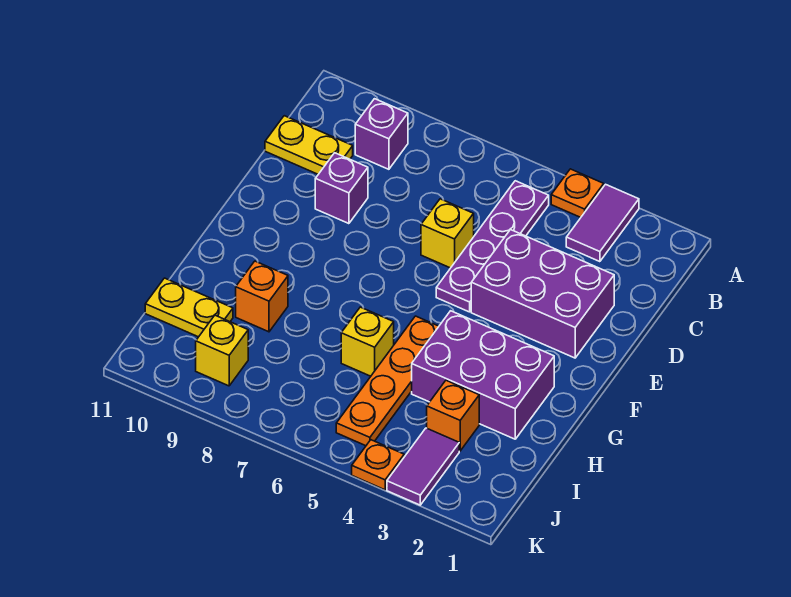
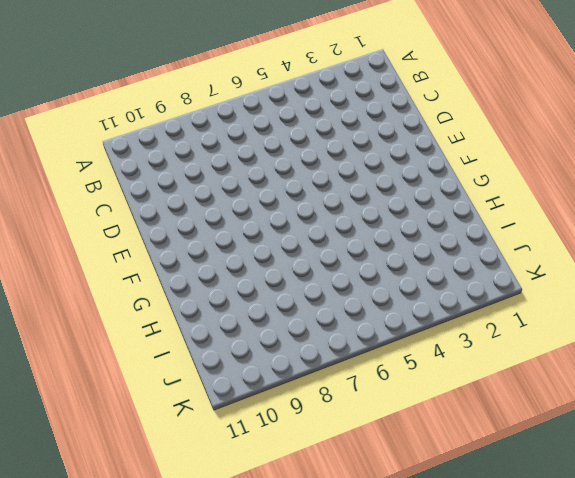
none -> purple tile A3:B3 level 1
none -> orange plate A4 level 1
none -> purple plate B5:E5 level 1

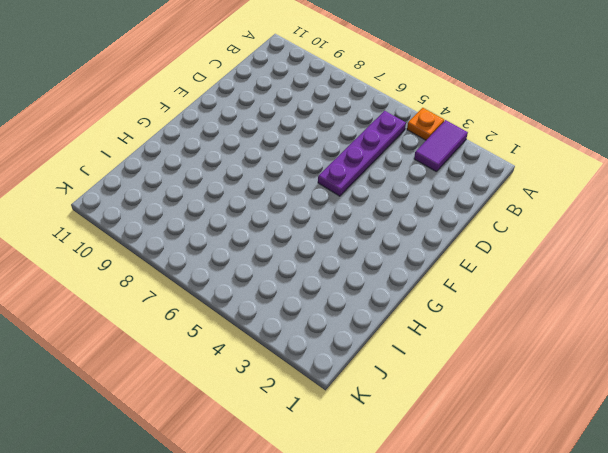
none -> purple brick B9 level 1
none -> yellow plate C10:C11 level 1
none -> purple brick D2:E4 level 1

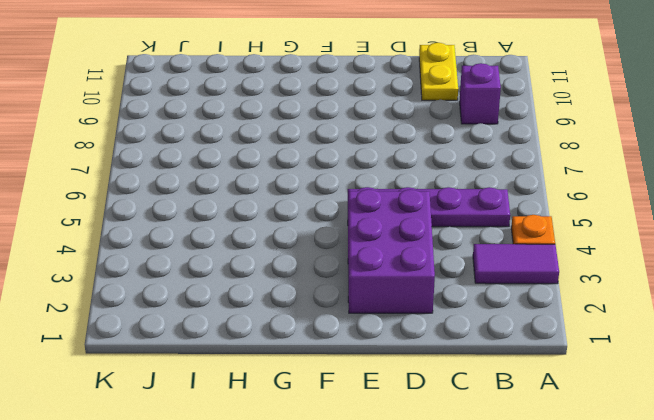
none -> yellow brick D6 level 1
none -> purple brick D9 level 1
none -> purple brick G2:H4 level 1

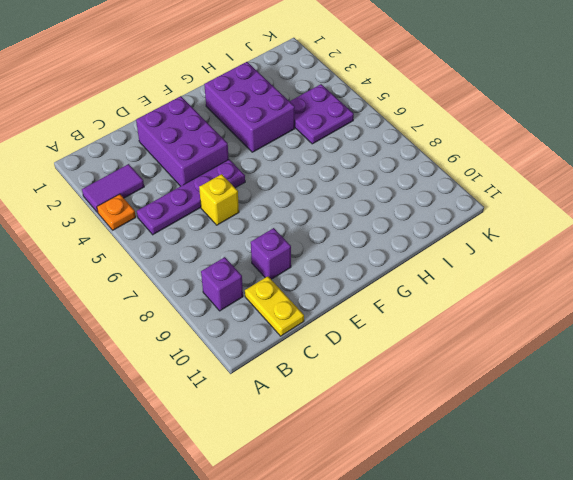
purple plate I4:J5 level 1 -> orange plate G5:J5 level 1
none -> yellow brick H6 level 1
none -> orange brick H9 level 1
none -> orange brick I3 level 1

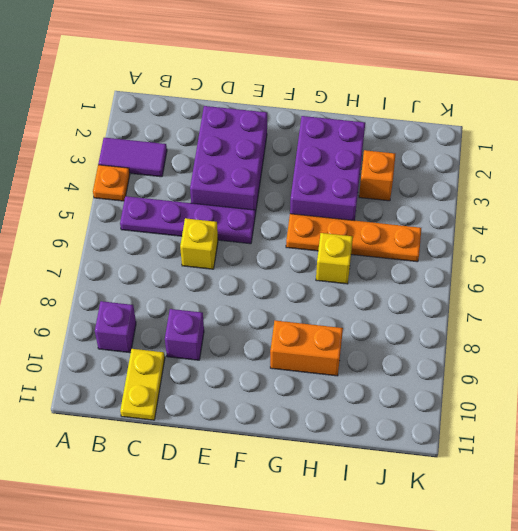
orange brick G9:H9 level 1 -> orange brick H9 level 1
none -> yellow plate I10:I11 level 1
none -> purple tile J3:K3 level 1
none -> yellow brick J9 level 1

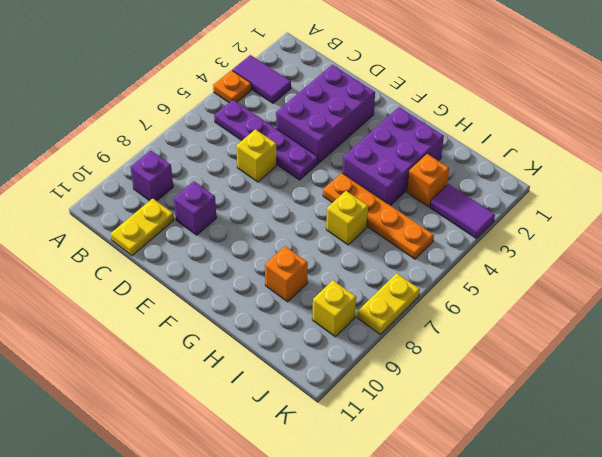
yellow plate K7:K8 level 1 -> yellow plate I10:I11 level 1
none -> orange plate K4 level 1

